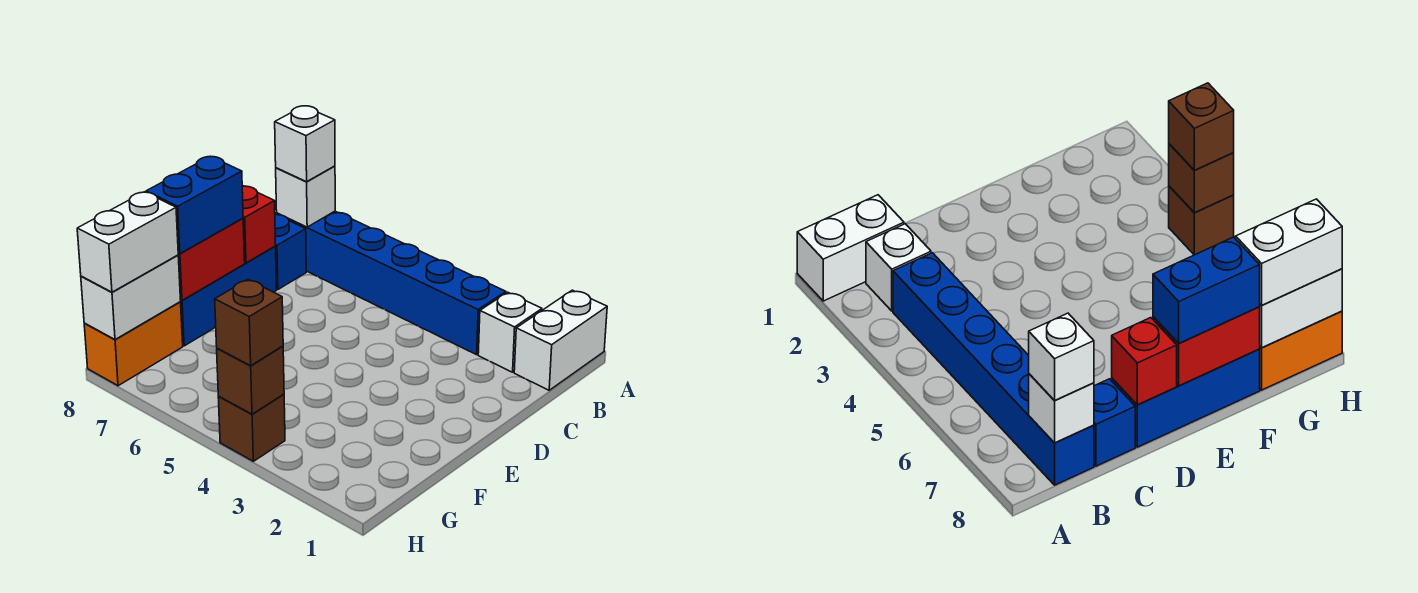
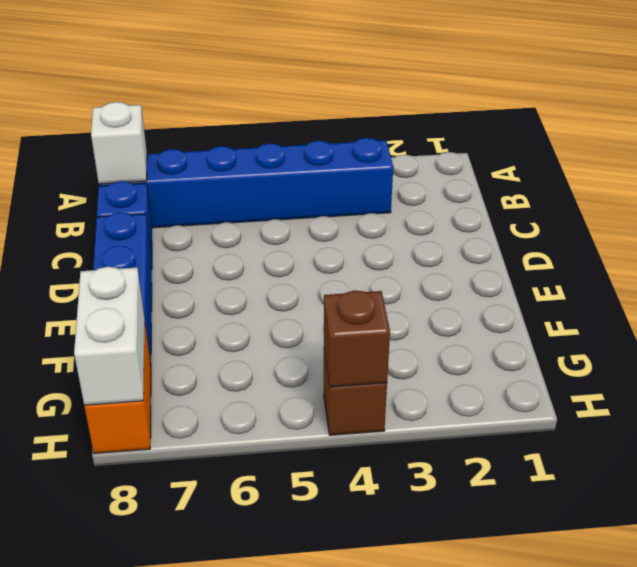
none -> white brick A1:B1 level 1
none -> white brick B2 level 1
none -> red brick D8 level 2

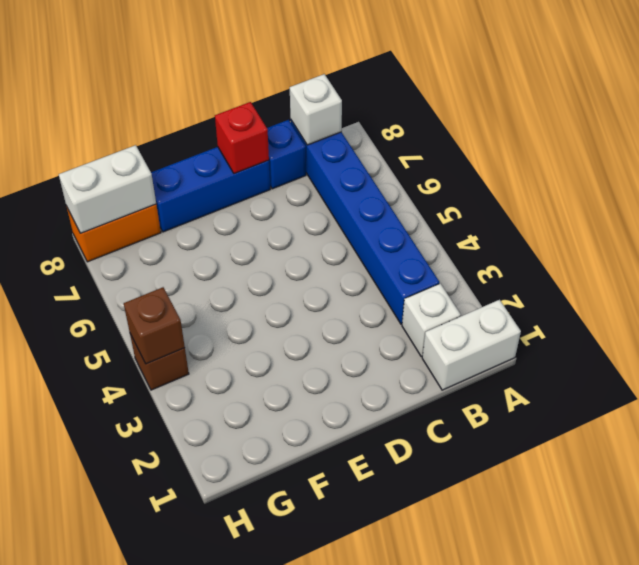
none -> red brick E8:F8 level 2
none -> white brick B8 level 3
none -> blue brick E8:F8 level 3

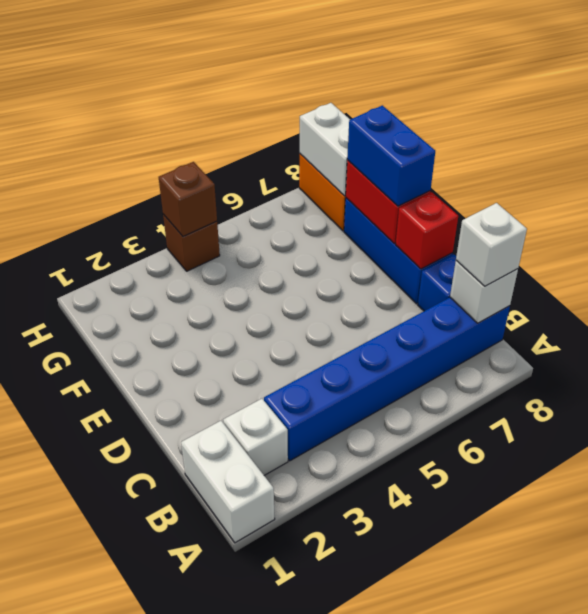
none -> white brick G8:H8 level 3
none -> brown brick H4 level 3

